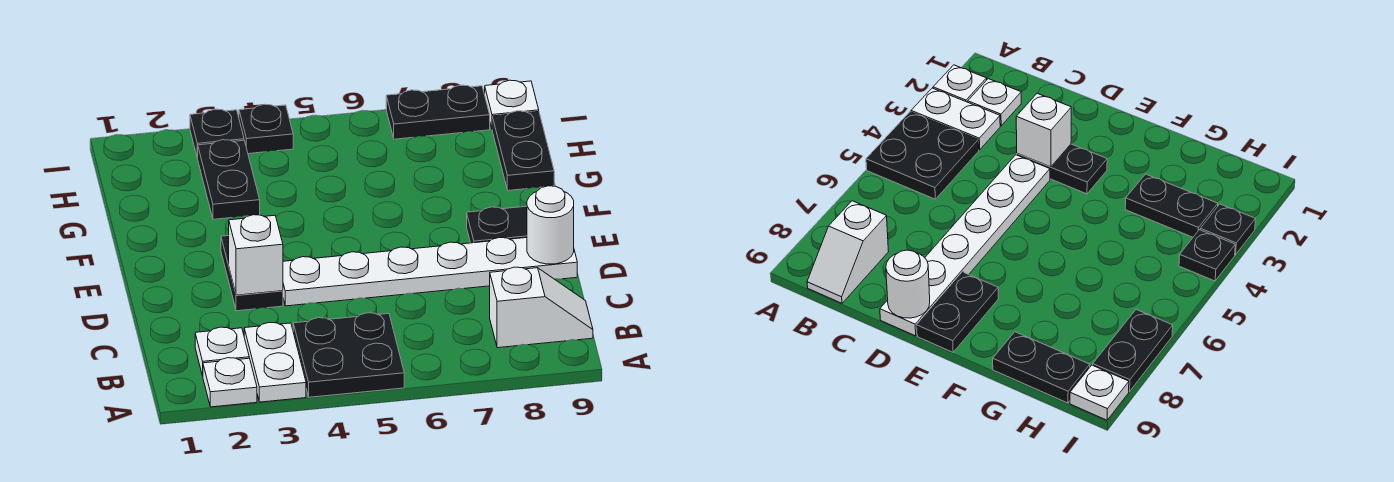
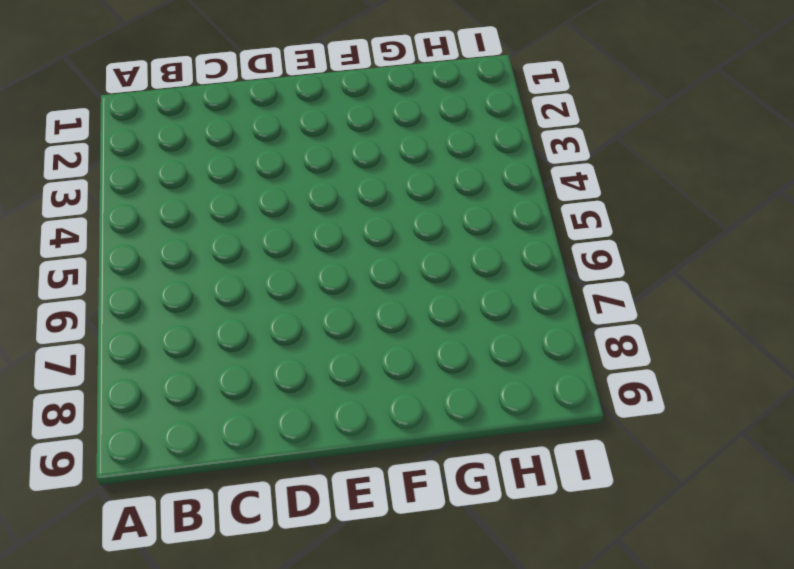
none -> white plate A2 level 1
none -> white plate A3:B3 level 1
none -> black plate A4:B5 level 1

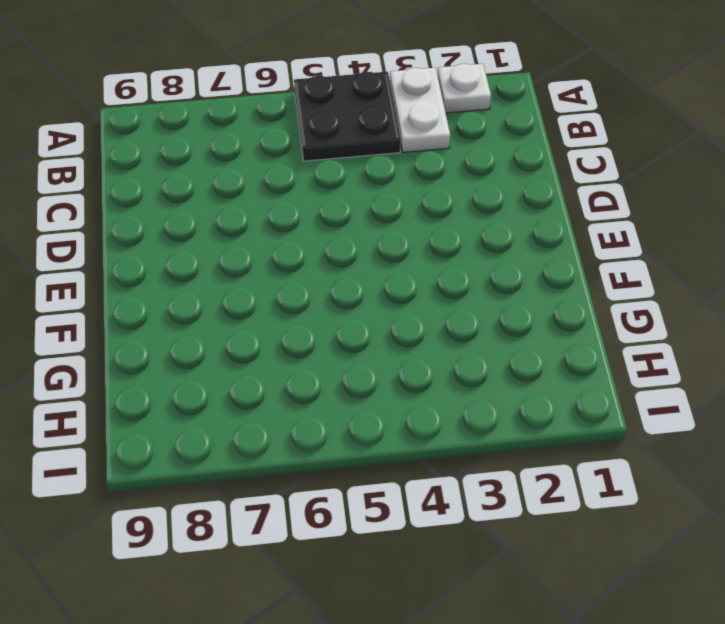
none -> white plate B2 level 1
none -> white slope B8:B9 level 1 top 8
none -> black plate D3:E3 level 1

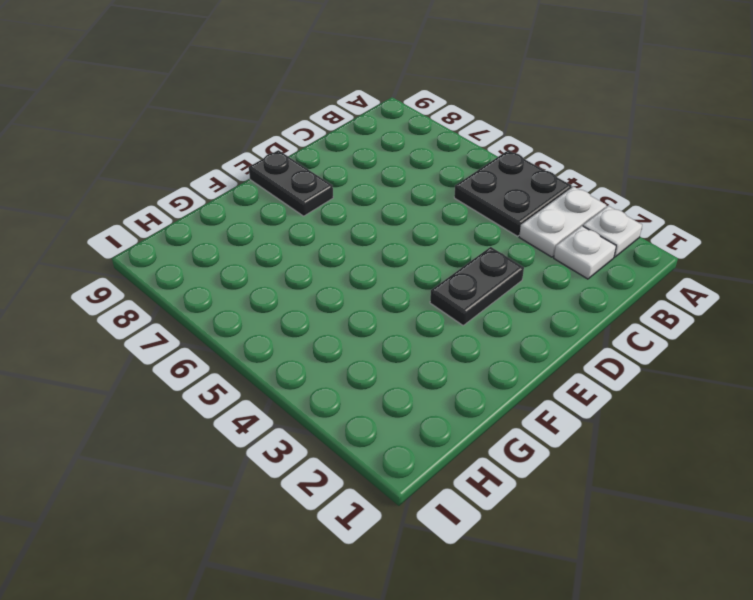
none -> white slope B8:B9 level 1 top 8
none -> white plate D4:D9 level 1
none -> black plate G3:H3 level 1

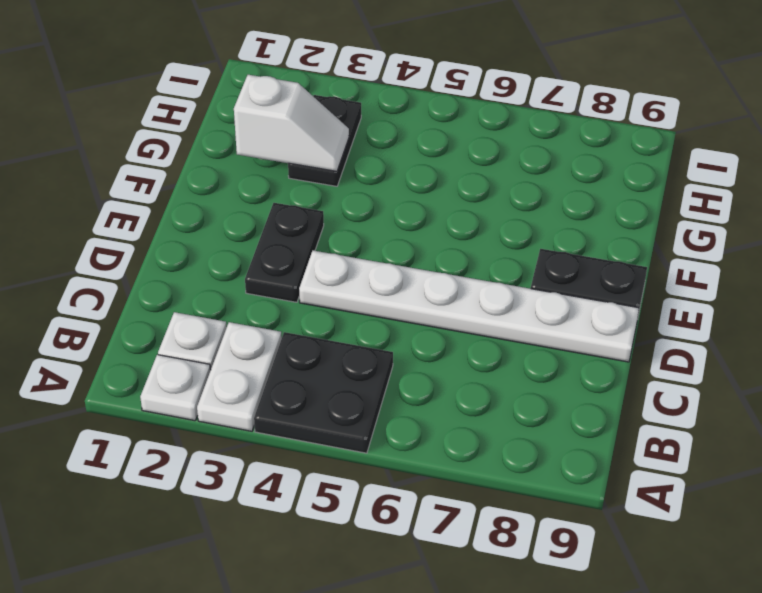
white slope G2:G3 level 2 top 2 -> white slope B8:B9 level 1 top 8
none -> black plate G9:H9 level 1
none -> black plate I3 level 1
none -> black plate I4 level 1

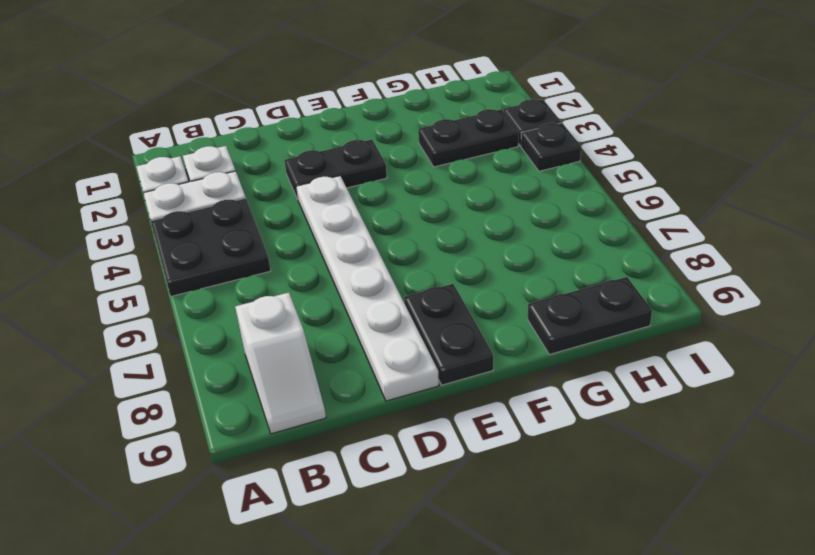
none -> black plate I7:I8 level 1
none -> white plate I9 level 1
none -> white brick D3 level 2

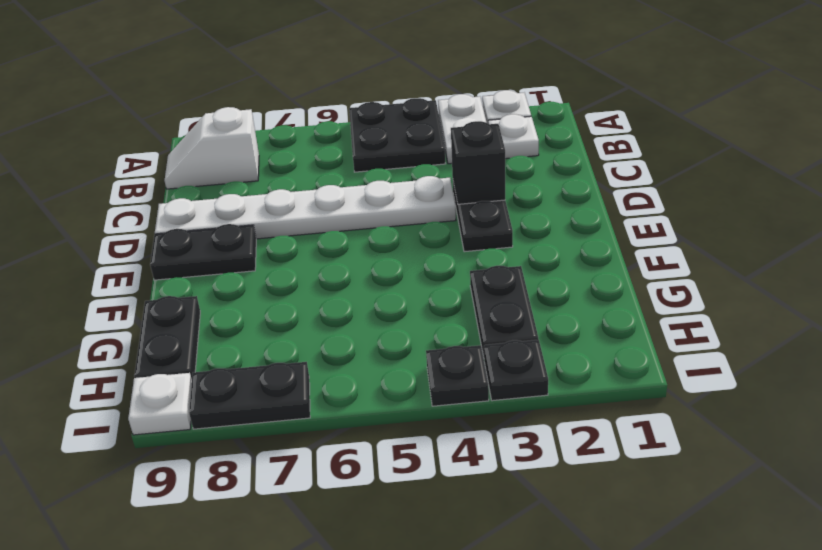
black brick D3 level 2 -> white brick D3 level 2
none -> white round brick D9 level 2

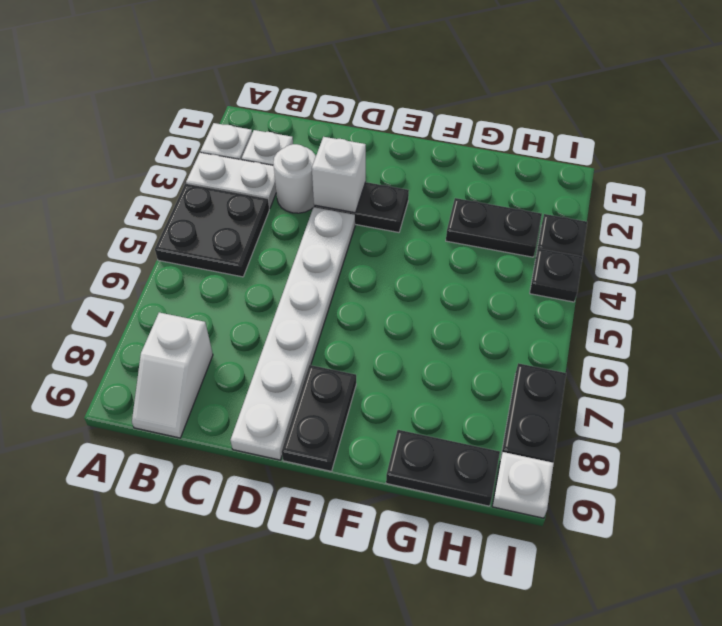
white round brick C3 level 1 -> white round brick D9 level 2

